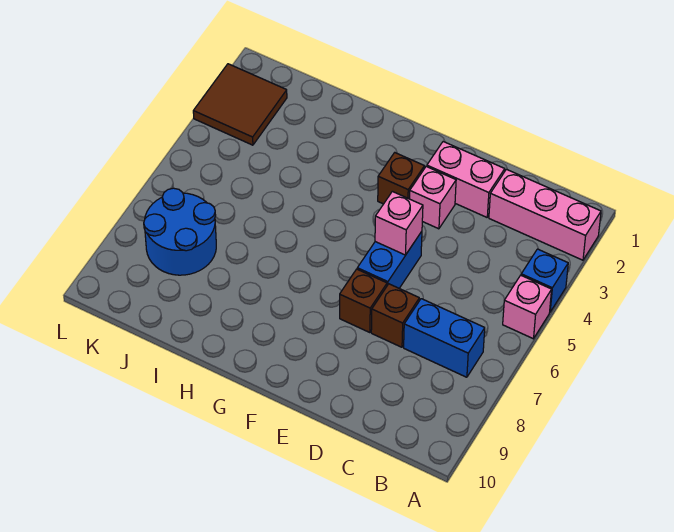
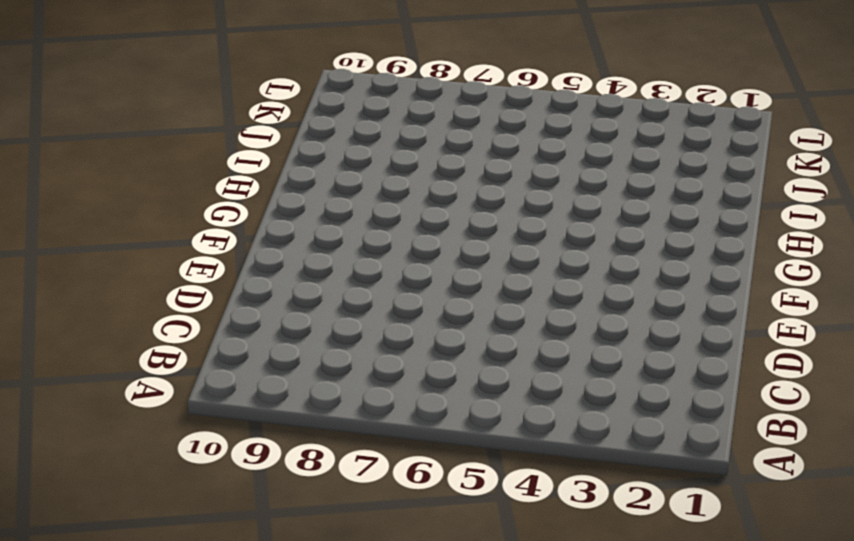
none -> pink brick A2:C2 level 1
none -> blue brick A4 level 1
none -> pink brick A5 level 1

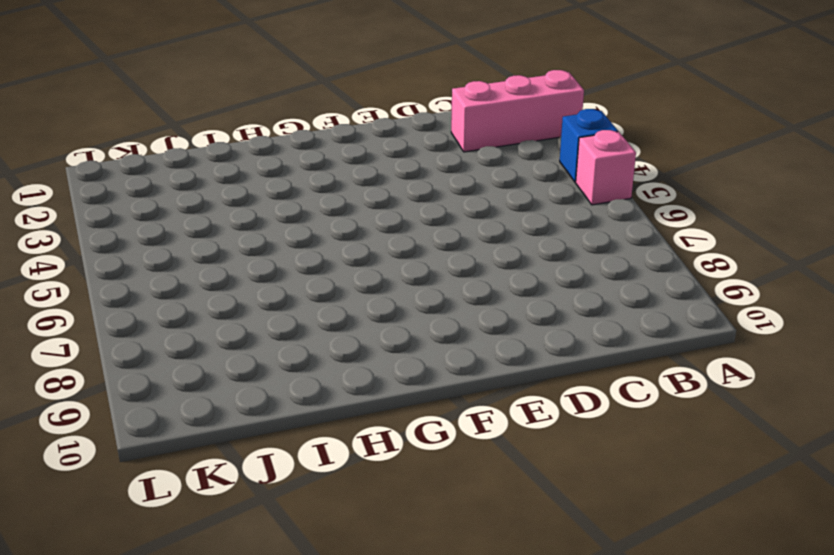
none -> blue brick B7:C7 level 1
none -> pink brick D2:E2 level 1
none -> brown brick D7 level 1

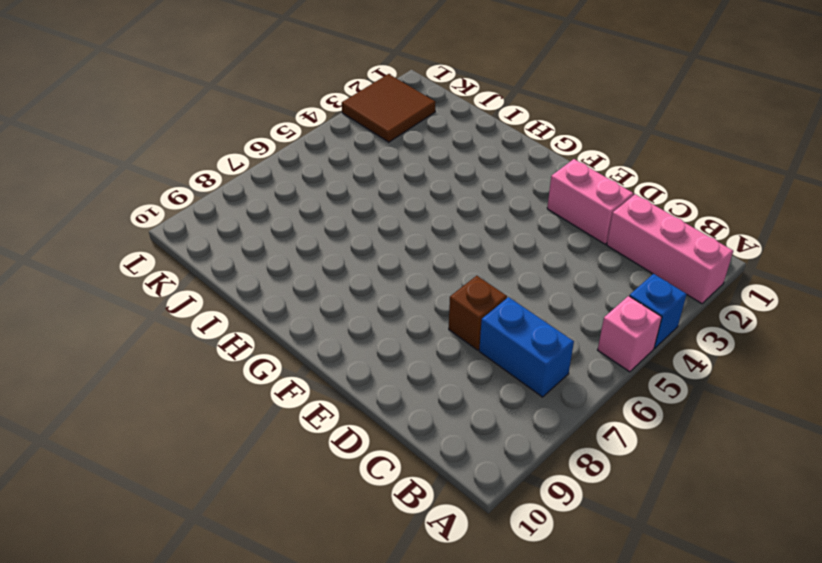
none -> pink brick E3 level 1
none -> blue brick E5:E6 level 1
none -> brown brick E7 level 1

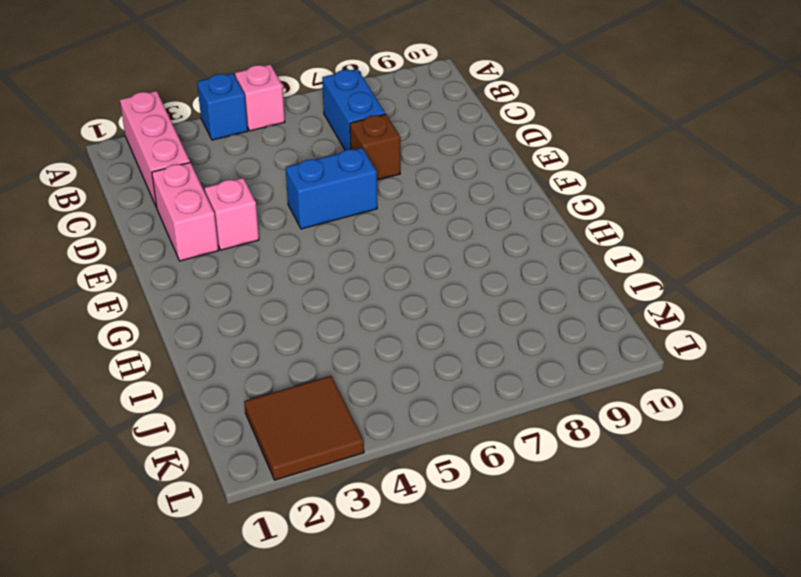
none -> brown brick E7 level 1
none -> brown brick F3 level 1
none -> blue round brick J7:K8 level 1

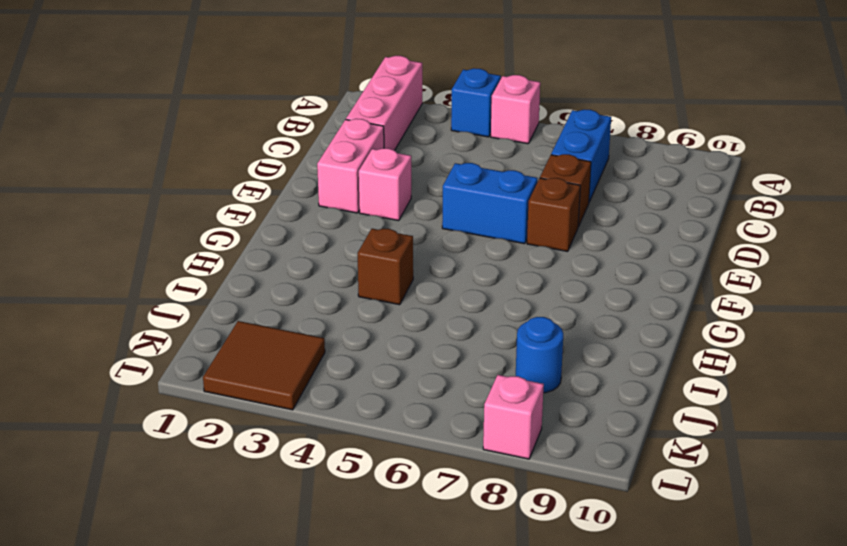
brown brick H4 level 1 -> brown brick F3 level 1
blue round brick J8 level 1 -> blue round brick J7:K8 level 1
pink brick L8 level 1 -> pink brick E5 level 2

